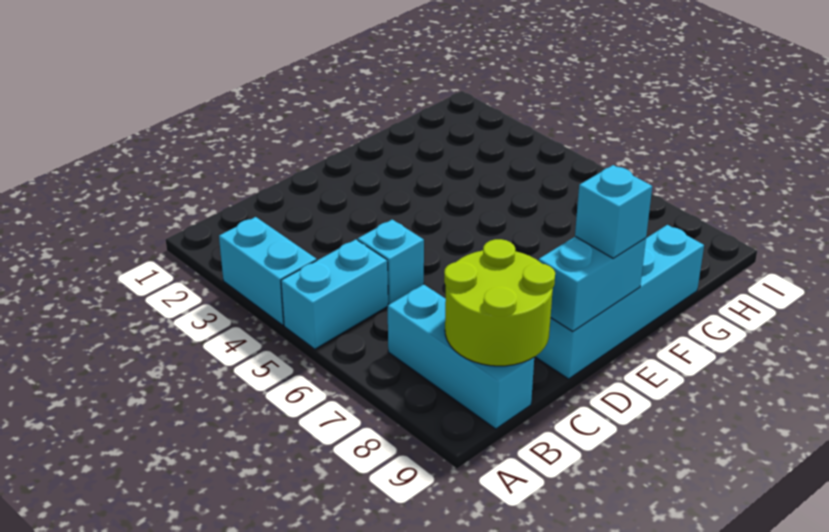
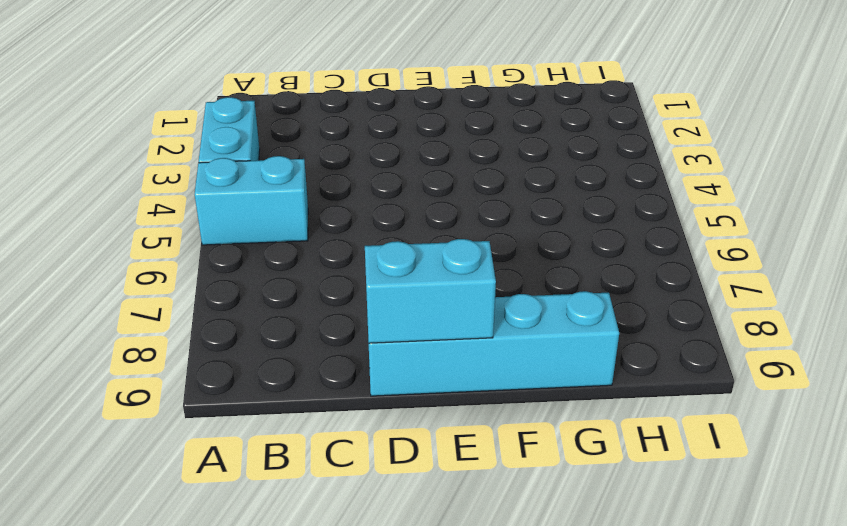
none -> cyan brick B7:B9 level 1
none -> cyan brick C5 level 1

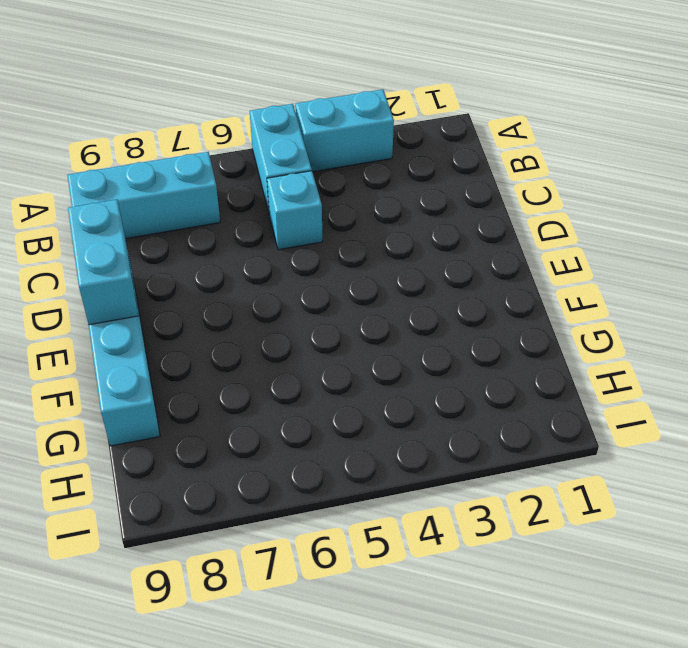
none -> lime round brick B8:C9 level 2
none -> cyan brick E9 level 3

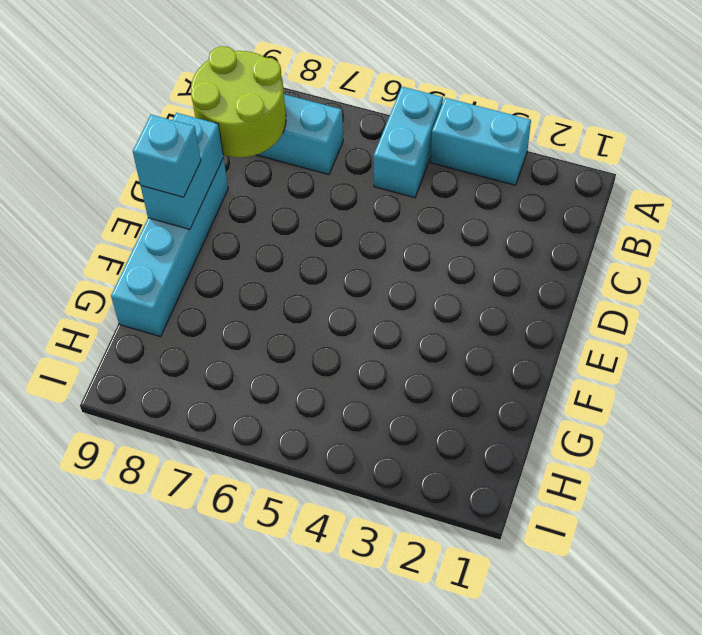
none -> cyan brick C5 level 1

